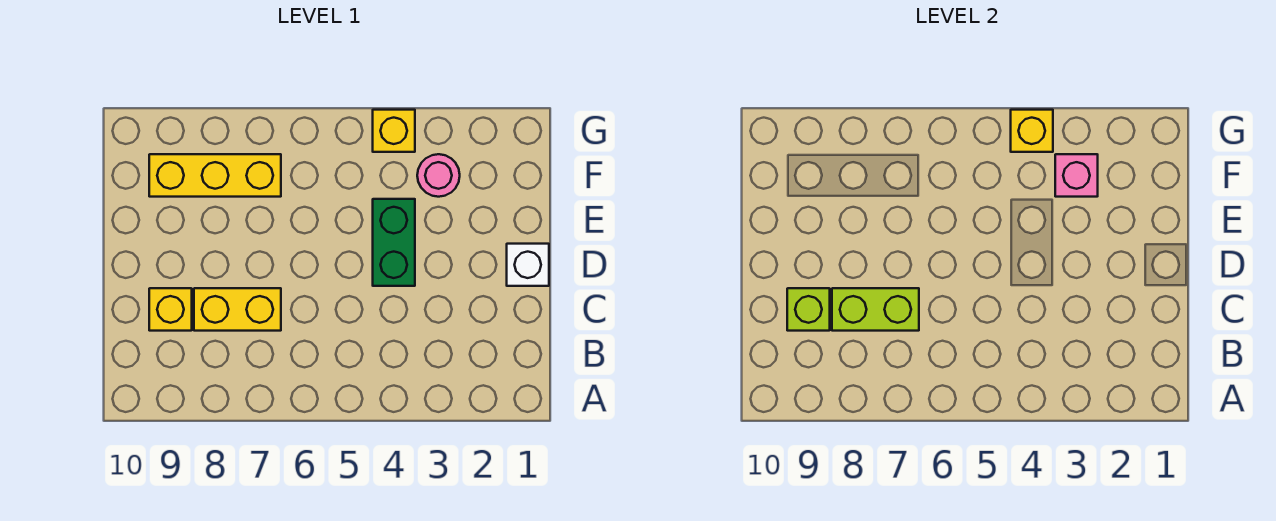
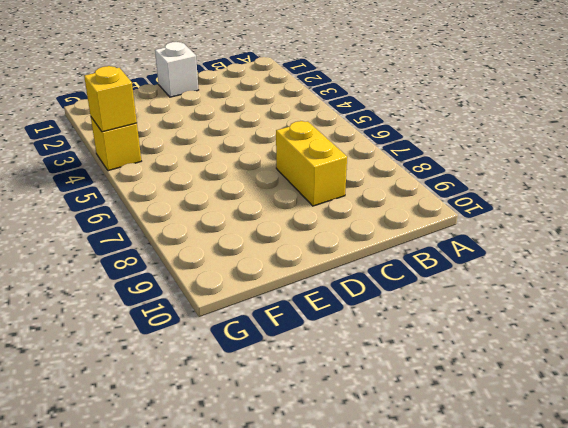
none -> yellow brick C9 level 1
none -> green brick D4:E4 level 1

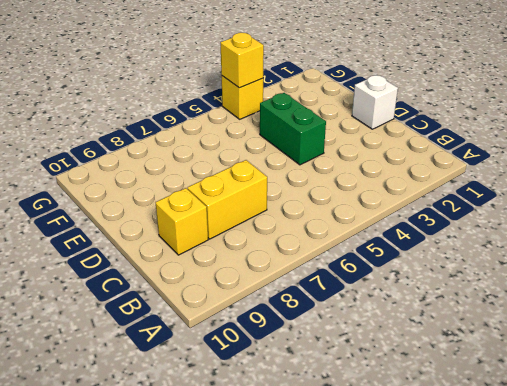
none -> pink round brick F3 level 1
none -> yellow brick F7:F9 level 1

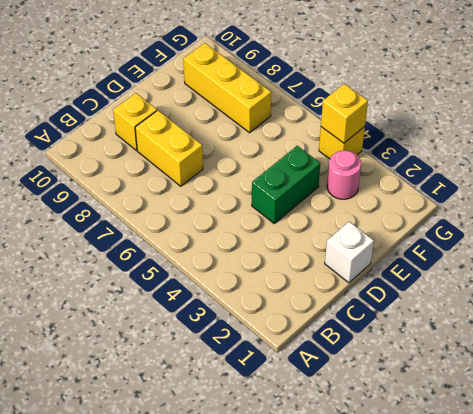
none -> lime brick C7:C8 level 2
none -> lime brick C9 level 2

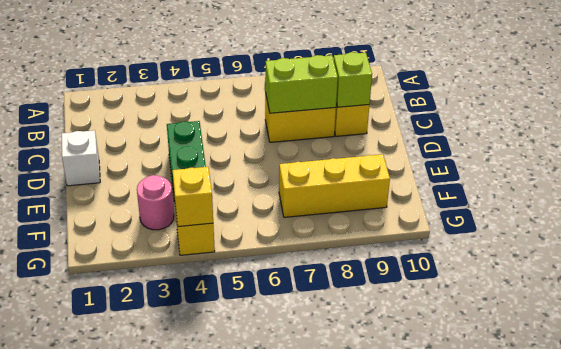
none -> pink brick F3 level 2

